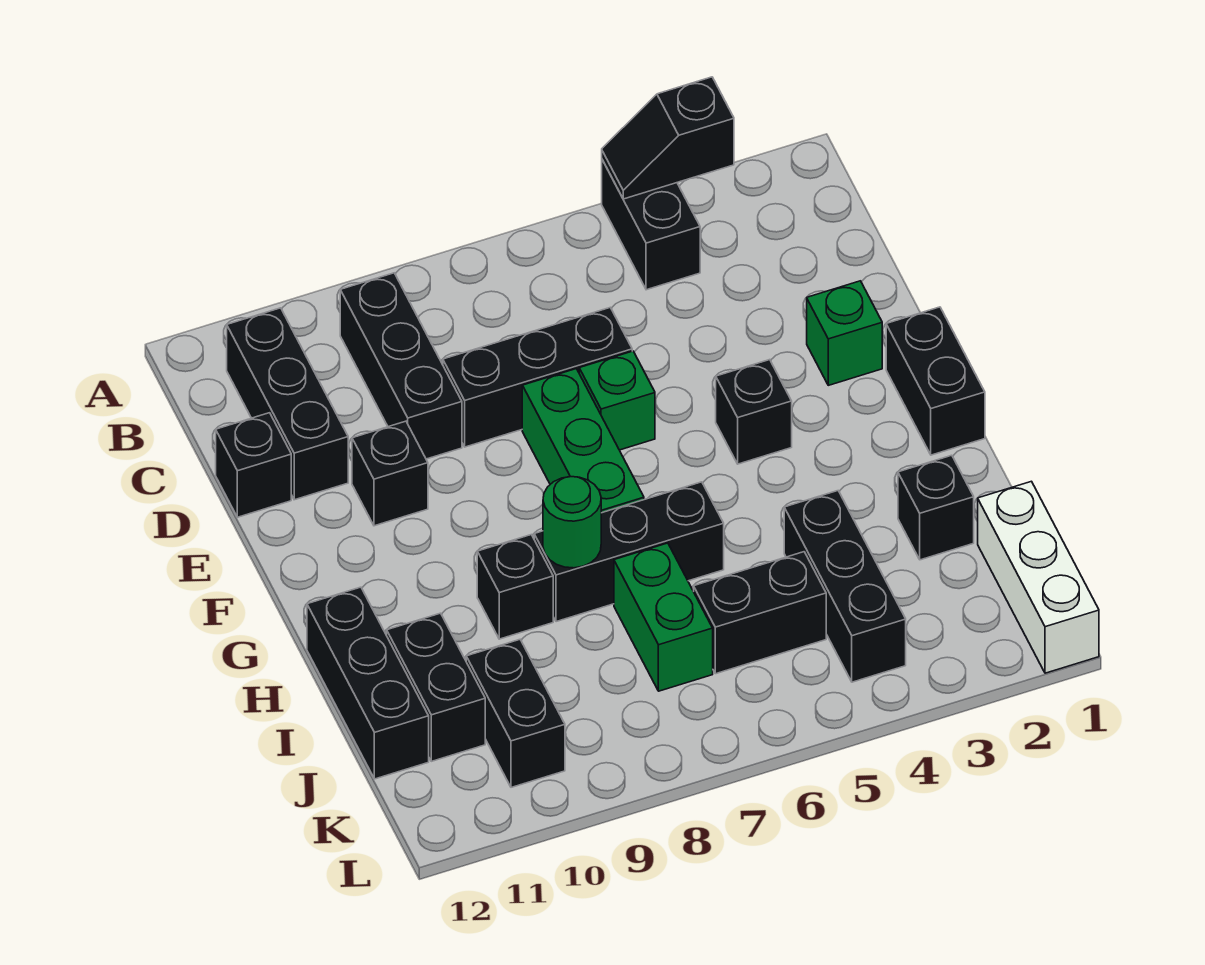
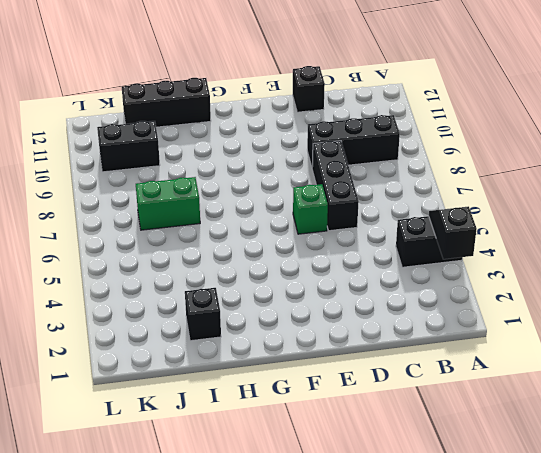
none -> black brick B11:D11 level 1
none -> green brick E2 level 1
none -> green brick E7:G7 level 1

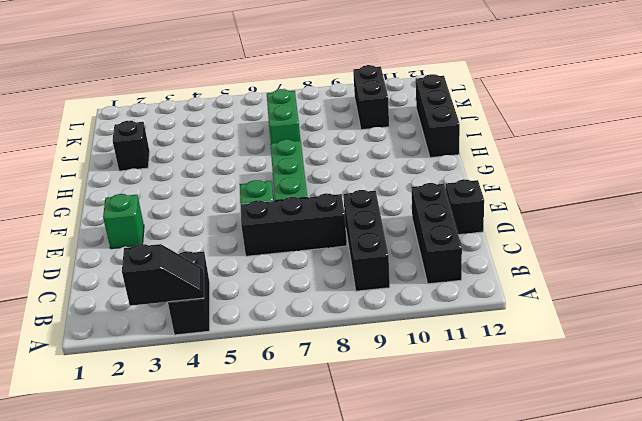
none -> black brick E10 level 1
none -> black brick F1:G1 level 1
none -> black brick F4 level 1

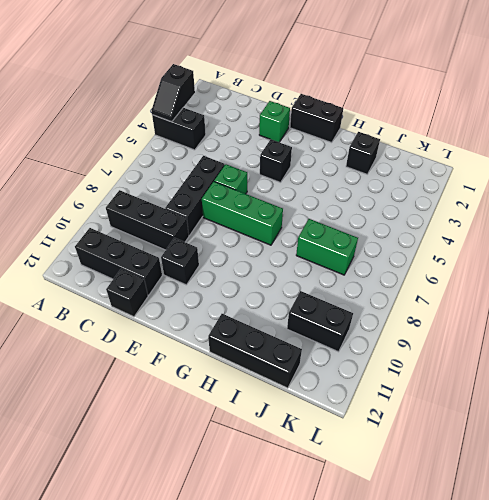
none -> black brick H6:H8 level 1
none -> black brick H9 level 1
none -> black brick I4:K4 level 1

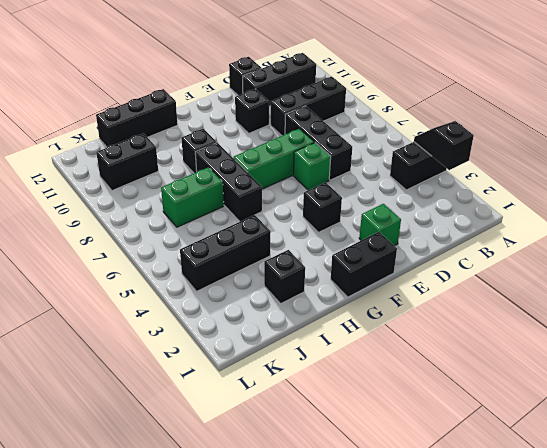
none -> black brick I11:J11 level 1
none -> white brick J1:L1 level 1
none -> black brick J5:J6 level 1

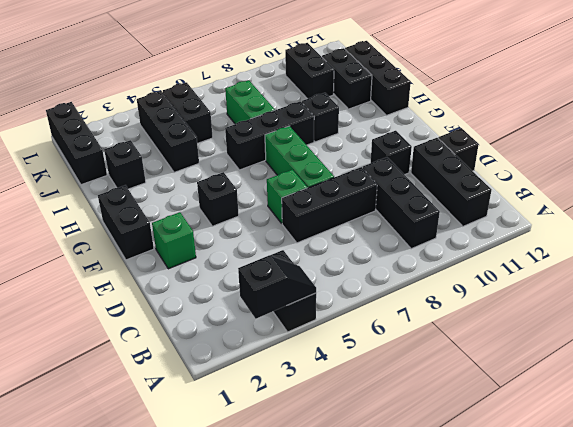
black brick J1:L1 level 1 -> white brick J1:L1 level 1
black brick J5:K5 level 1 -> black brick J5:J6 level 1
none -> green round brick H8 level 2

